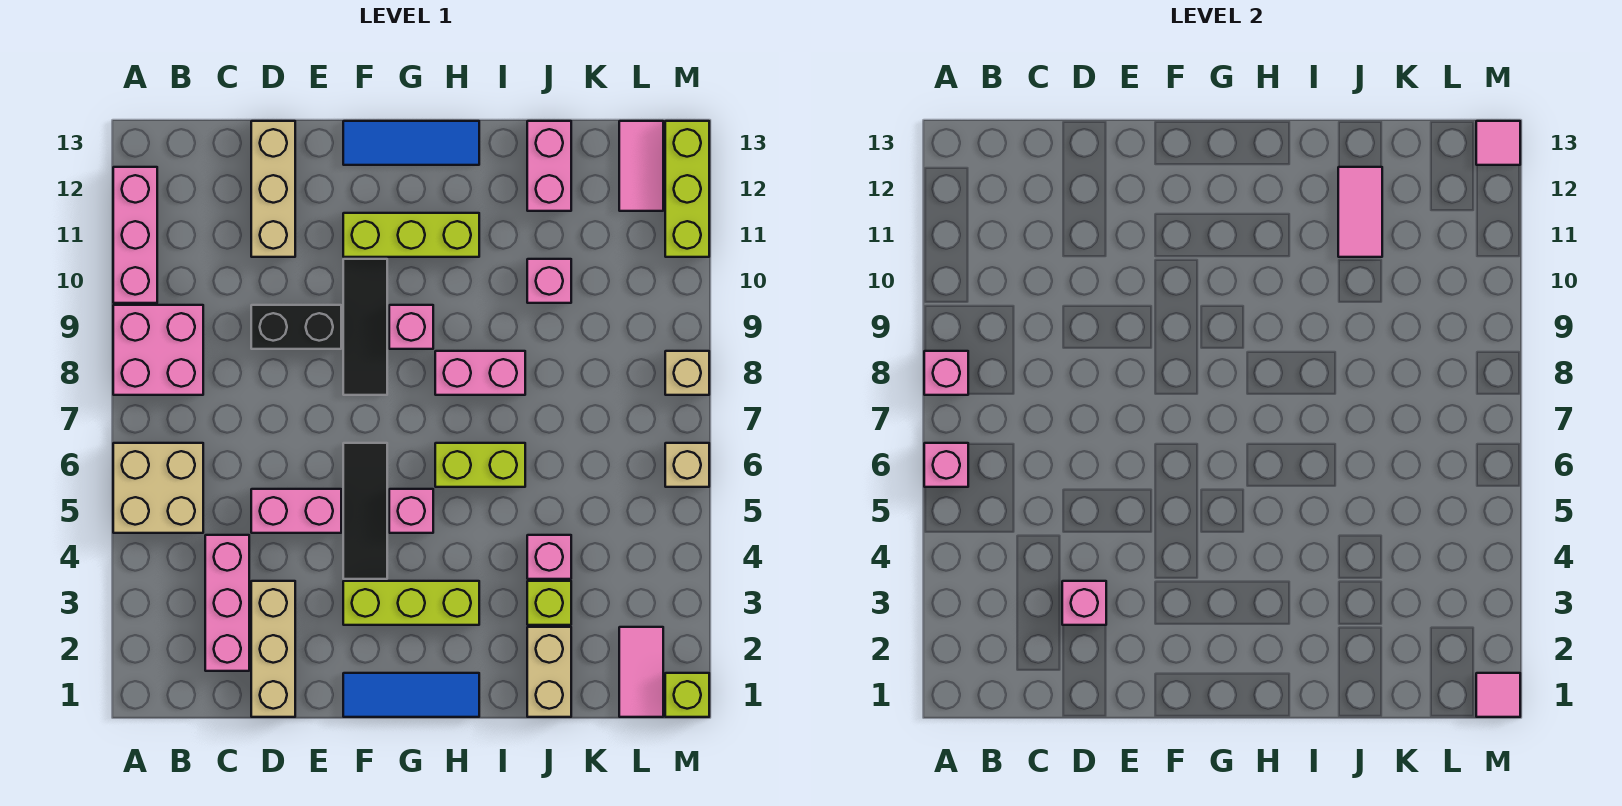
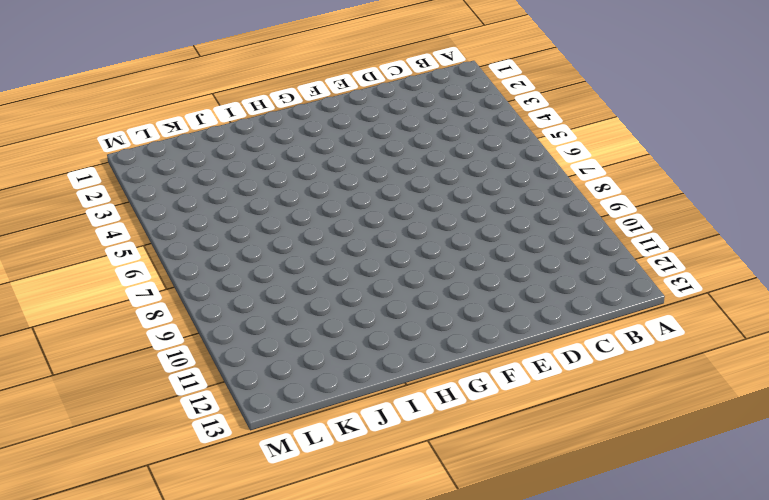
none -> tan brick A5:B6 level 1
none -> pink brick A8:B9 level 1
none -> pink brick A10:A12 level 1
none -> pink brick C2:C4 level 1

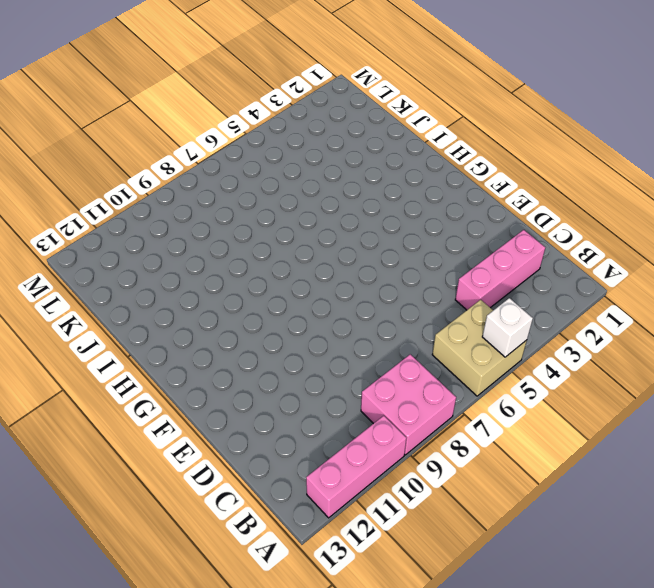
white brick A5 level 2 -> none
none -> tan brick D1:D3 level 1
none -> pink brick D5:E5 level 1
none -> black brick D9:E9 level 1
none -> tan brick D11:D13 level 1

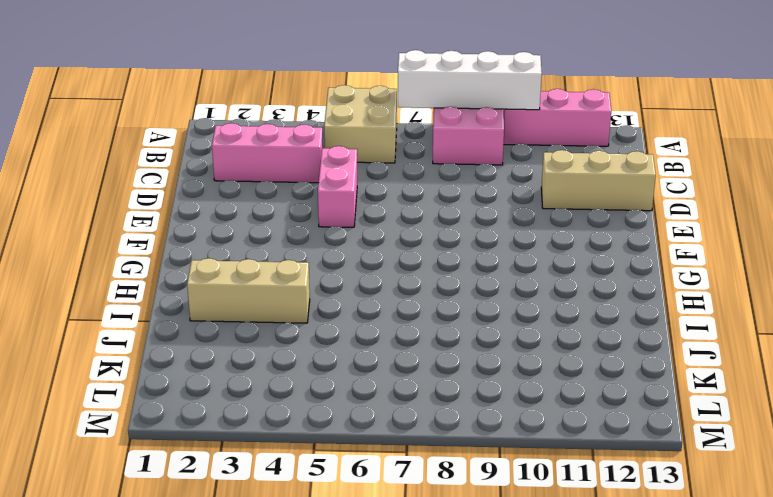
white brick A7:A10 level 2 -> pink brick A8 level 2
tan brick I2:I4 level 1 -> tan brick D1:D3 level 1
none -> black brick D9:E9 level 1
none -> blue tile F1:H1 level 1
none -> lime brick F3:H3 level 1
none -> black tile F4:F6 level 1

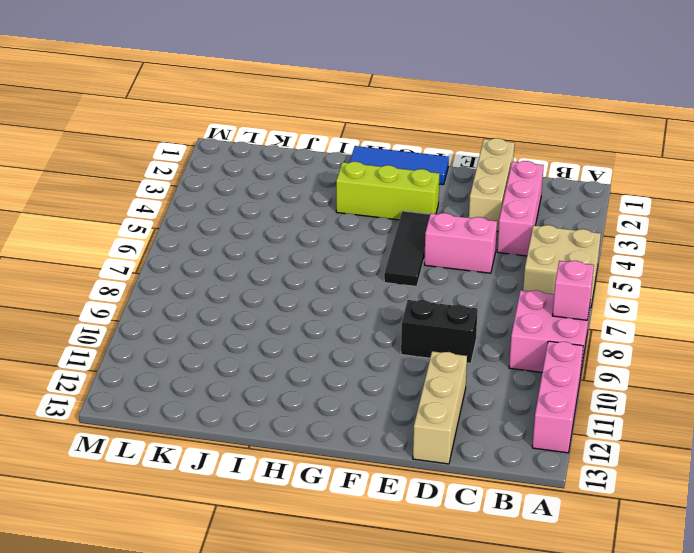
none -> black tile F8:F10 level 1
none -> lime brick F11:H11 level 1
none -> blue tile F13:H13 level 1
none -> pink brick G5 level 1

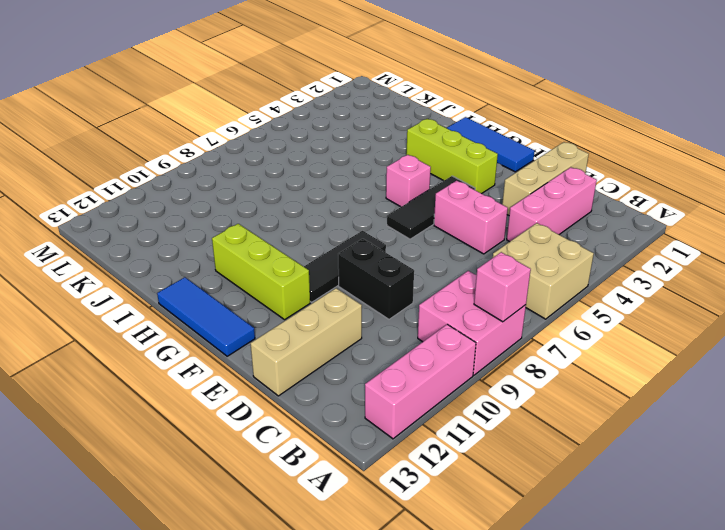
none -> pink brick G9 level 1
none -> lime brick H6:I6 level 1
none -> pink brick H8:I8 level 1
none -> tan brick J1:J2 level 1

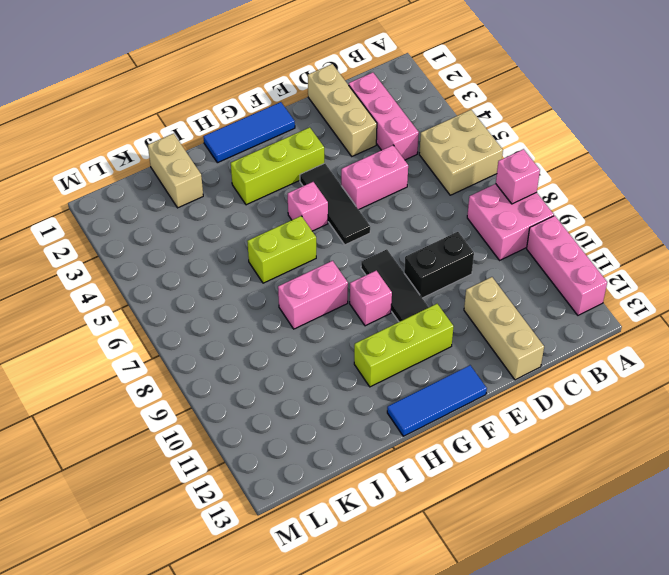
none -> lime brick J3 level 1
none -> pink brick J4 level 1
none -> pink brick J10 level 1
none -> pink brick J12:J13 level 1

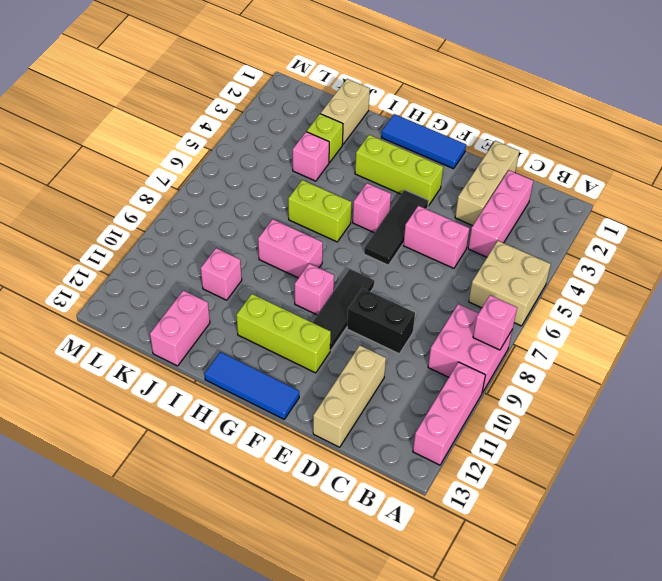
none -> pink tile L1:L2 level 1
none -> pink tile L12:L13 level 1
none -> lime brick M1 level 1
none -> tan brick M6 level 1

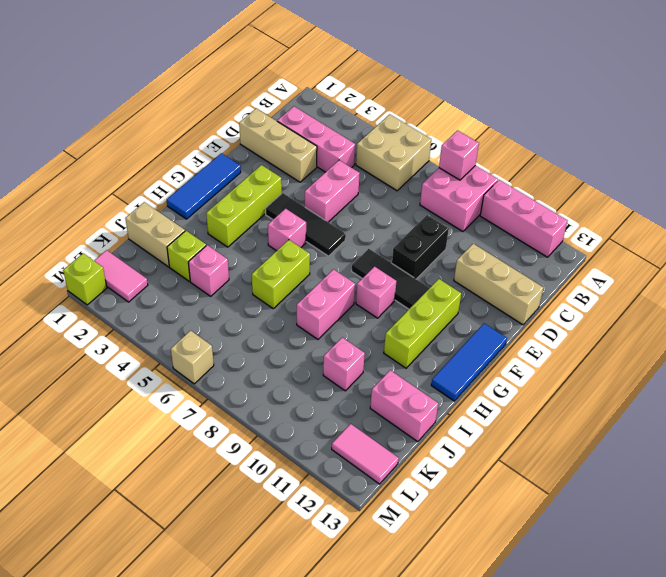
none -> tan brick M8 level 1
none -> lime brick M11:M13 level 1
none -> pink brick A6 level 2
none -> pink brick D3 level 2

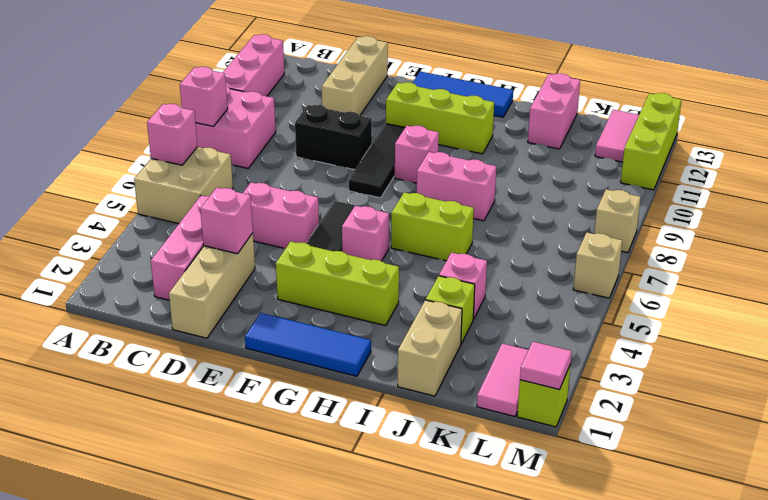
none -> pink brick J10 level 1
none -> pink tile J11:J12 level 2
none -> pink tile M13 level 2

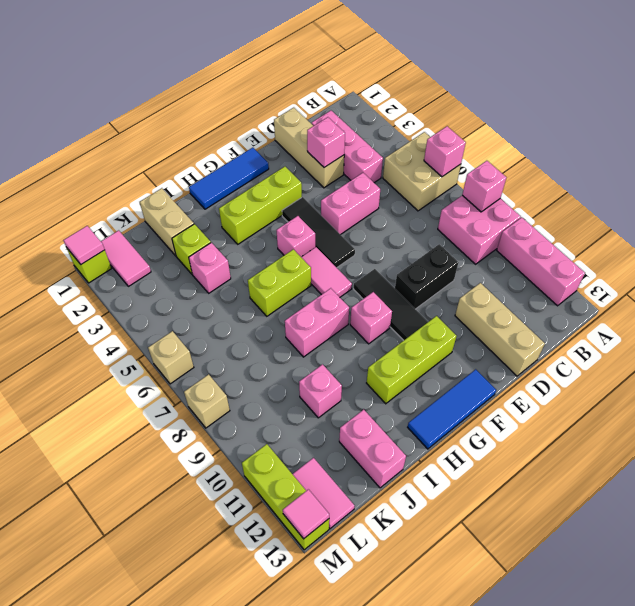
pink tile G6:G7 level 1 -> pink tile J11:J12 level 2

